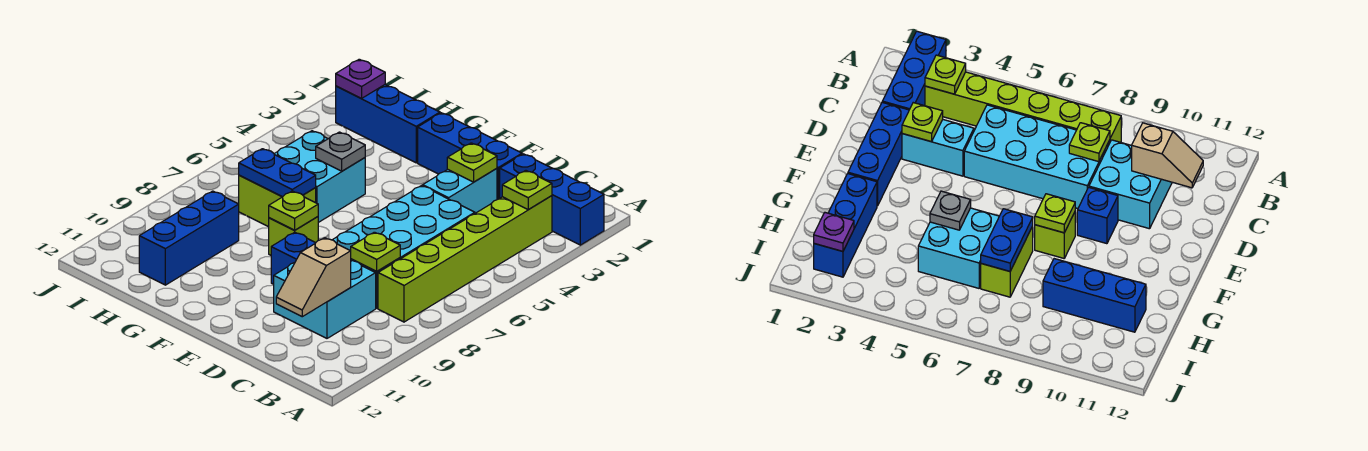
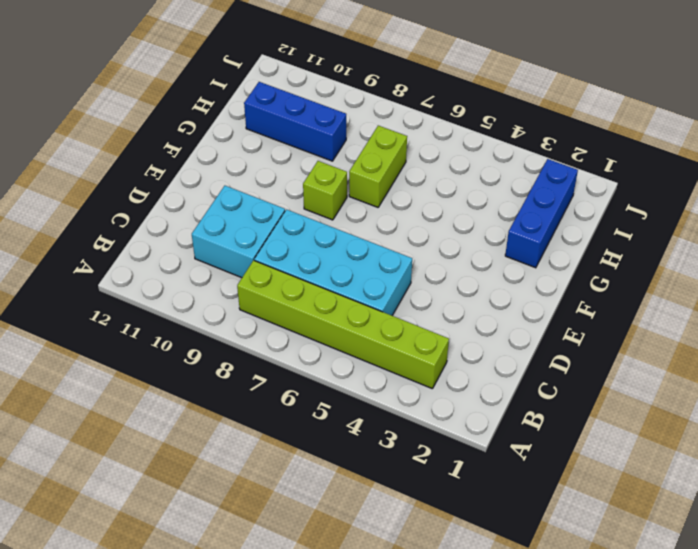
none -> blue brick A2:C2 level 1
none -> blue brick D2:F2 level 1
none -> cyan brick D3:D4 level 1

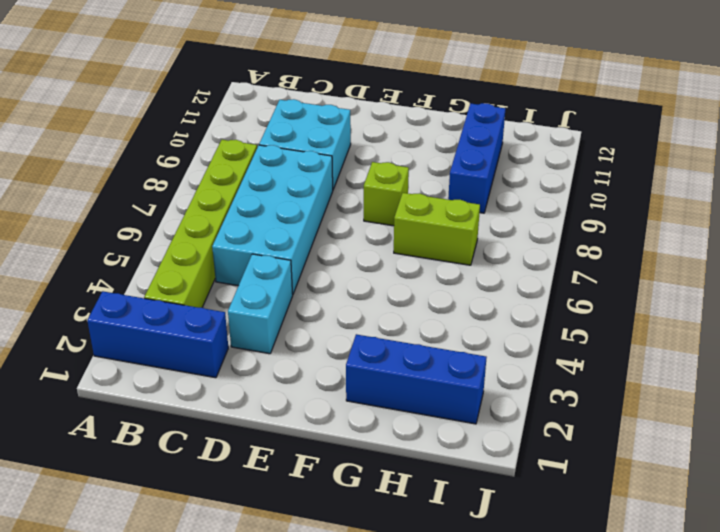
none -> blue brick D2:F2 level 1
none -> blue brick E9 level 1
none -> cyan brick G5:H6 level 1

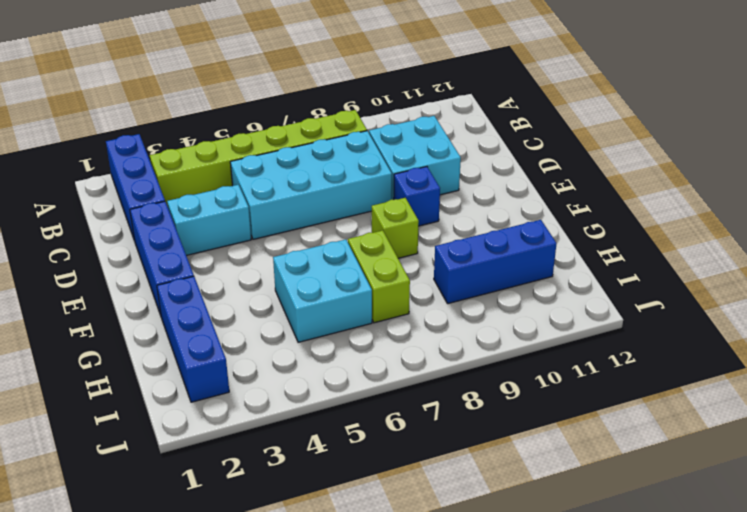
none -> lime plate B3 level 2
none -> lime plate C8 level 2
none -> tan slope C10:C11 level 2 top 10

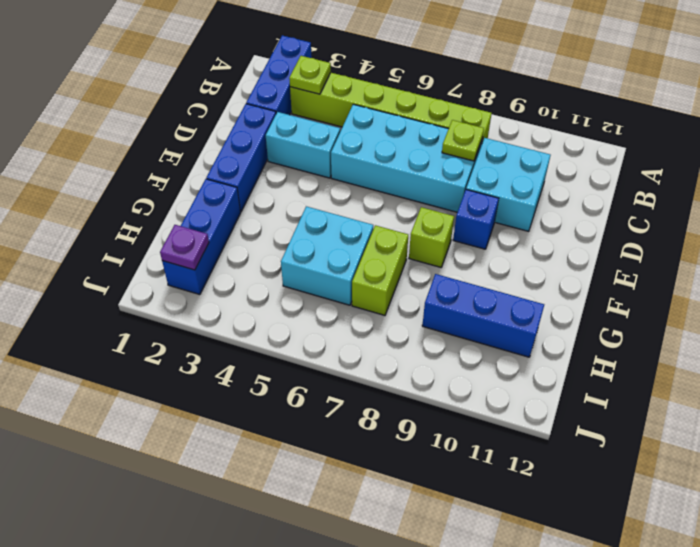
none -> tan slope C10:C11 level 2 top 10
none -> lime plate D3 level 2
none -> lime plate F8 level 2

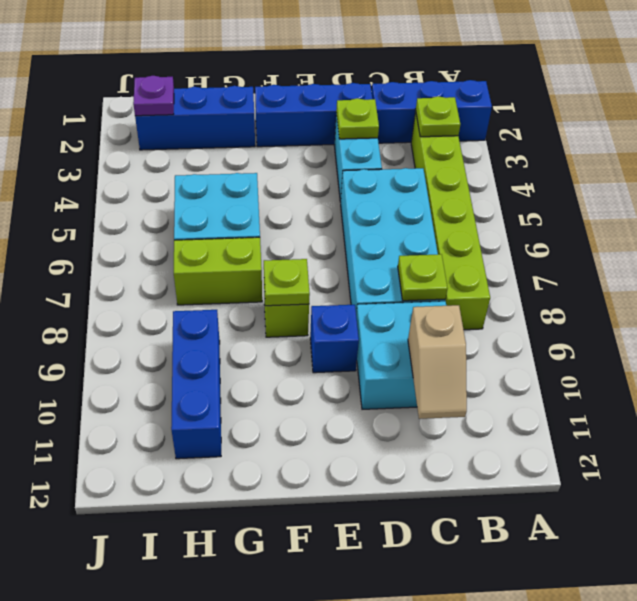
none -> grey plate G5 level 2
none -> blue plate G7:H7 level 2

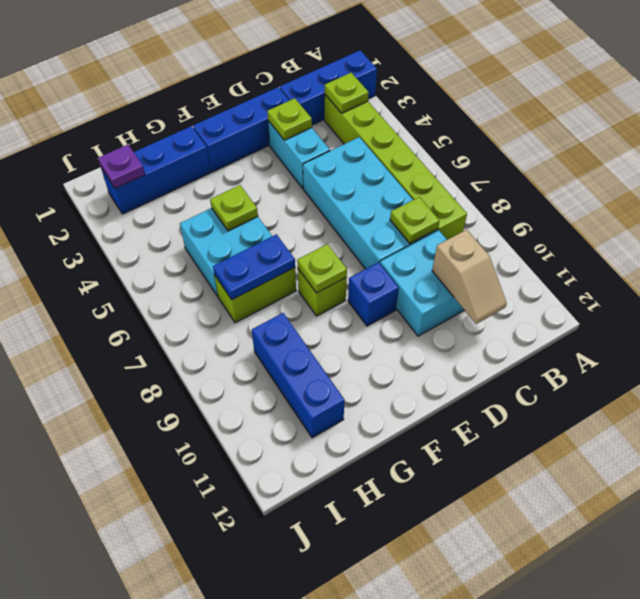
lime plate G5 level 2 -> grey plate G5 level 2

